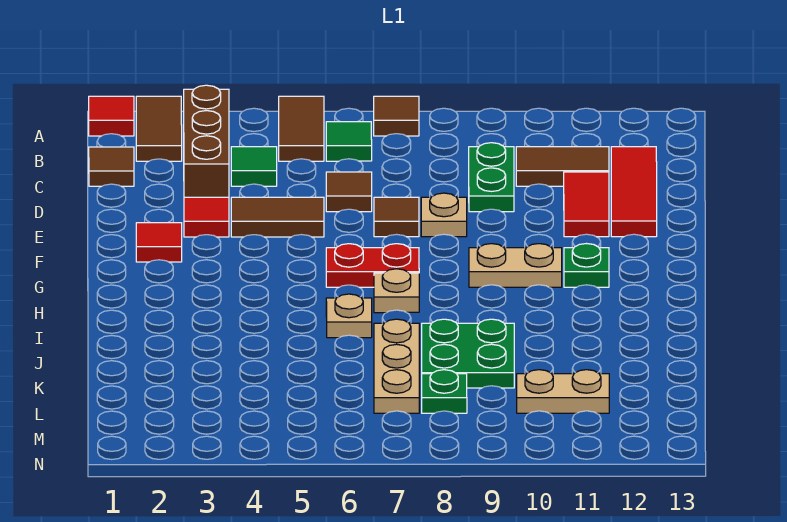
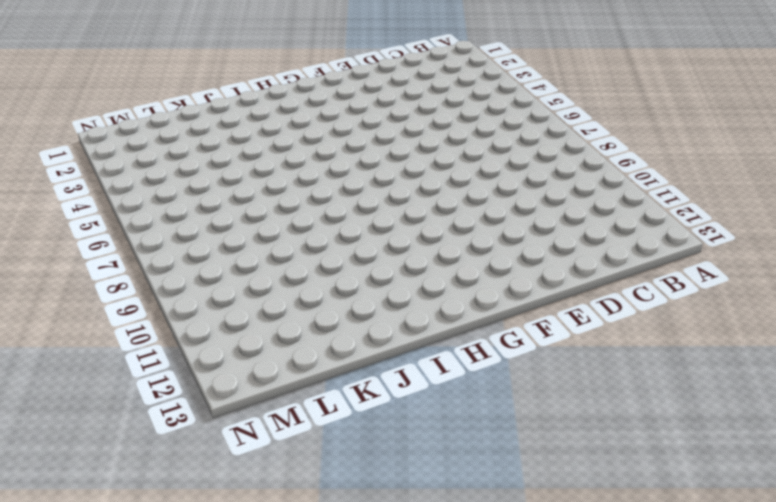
none -> red tile A1 level 1
none -> brown tile A2:B2 level 1
none -> brown tile A5:B5 level 1

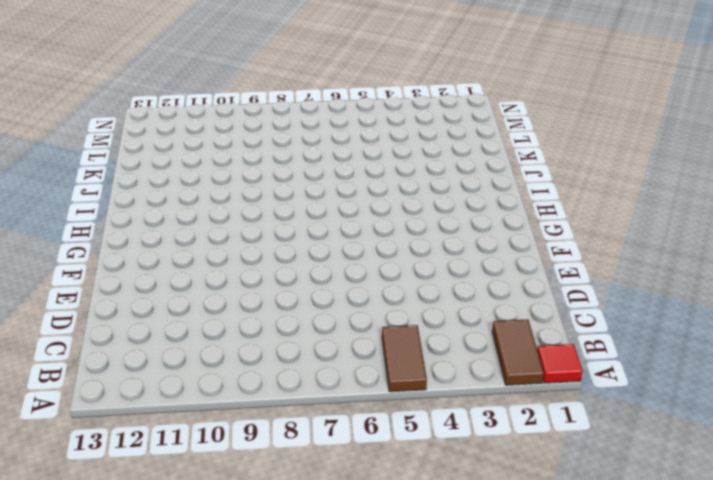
none -> brown tile A7 level 1
none -> brown brick B3:D3 level 1
none -> green tile B6 level 1

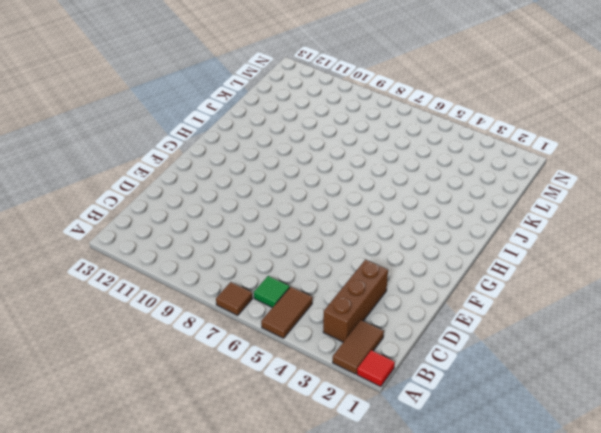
none -> brown tile C1 level 1
none -> green tile C4 level 1
none -> green plate C9:D9 level 1

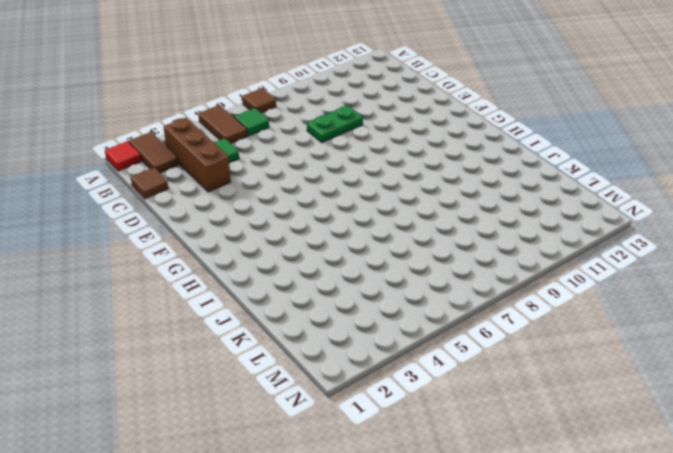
green plate D8:D9 level 1 -> green plate C9:D9 level 1
none -> brown tile C10:C11 level 1
none -> red tile C12:E12 level 1
none -> brown tile D6 level 1

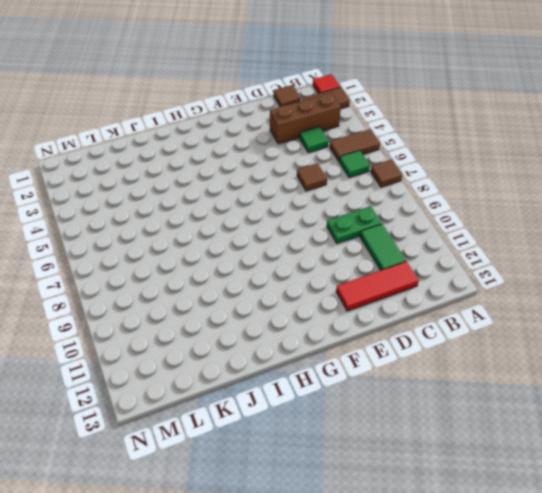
green tile C10:C11 level 1 -> brown tile C10:C11 level 1
none -> red tile D11:E11 level 1
none -> red tile E3 level 1
none -> brown tile E4:E5 level 1

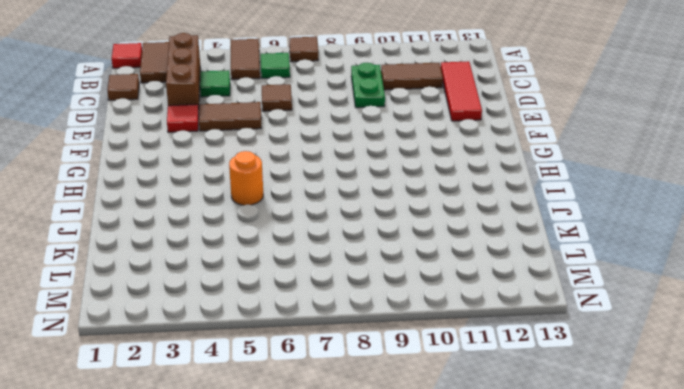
orange round brick I5 level 1 -> none
none -> red tile D11:E11 level 1
none -> brown tile E7 level 1
none -> tan plate E8 level 1

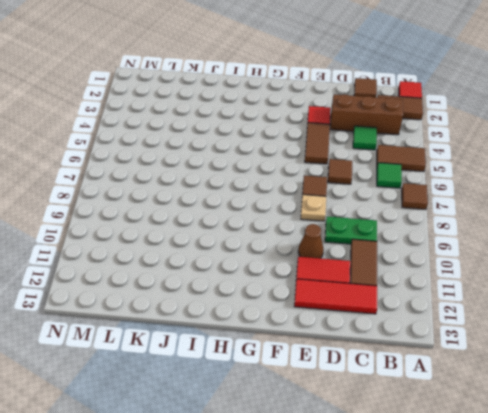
brown cone E10 level 1 -> none
none -> red tile F2 level 1
none -> red plate G6:G7 level 1
none -> tan plate G9:G10 level 1

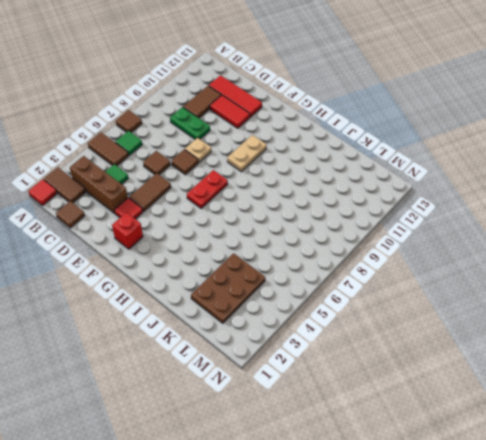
red brick F2 level 1 -> red tile F2 level 1
brown plate K2:L4 level 1 -> none
none -> green plate G11 level 1
none -> tan plate H7 level 1
none -> tan plate I6 level 1

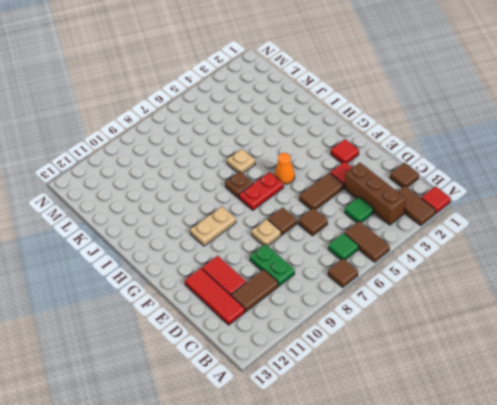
orange cone G5 level 1 -> none
brown plate H7 level 1 -> tan plate H7 level 1
none -> green plate G11 level 1
none -> tan plate J7:L7 level 1
none -> green plate J8:K9 level 1

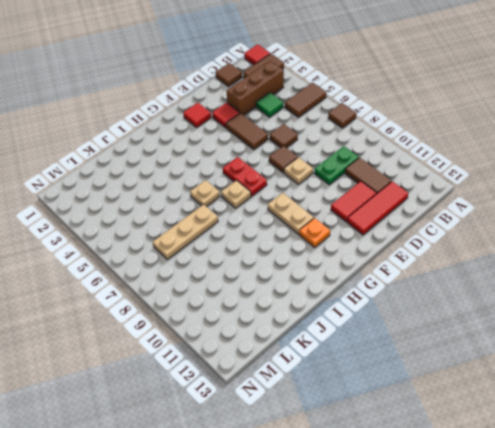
orange plate G11 level 1 -> green plate G11 level 1
none -> green tile B6 level 1
none -> green plate J8:K9 level 1
none -> green plate L8 level 1

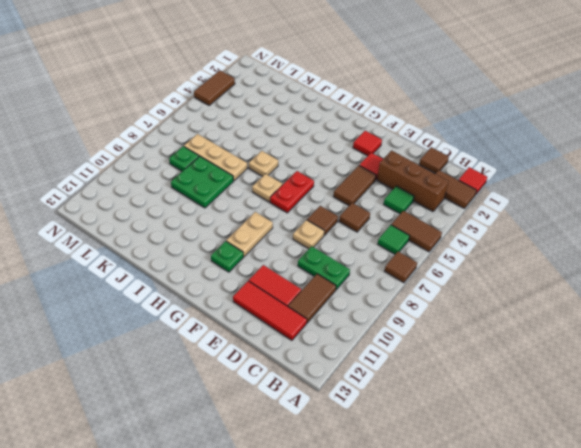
brown tile N3:N4 level 1 -> none
none -> tan plate L10:L11 level 1

